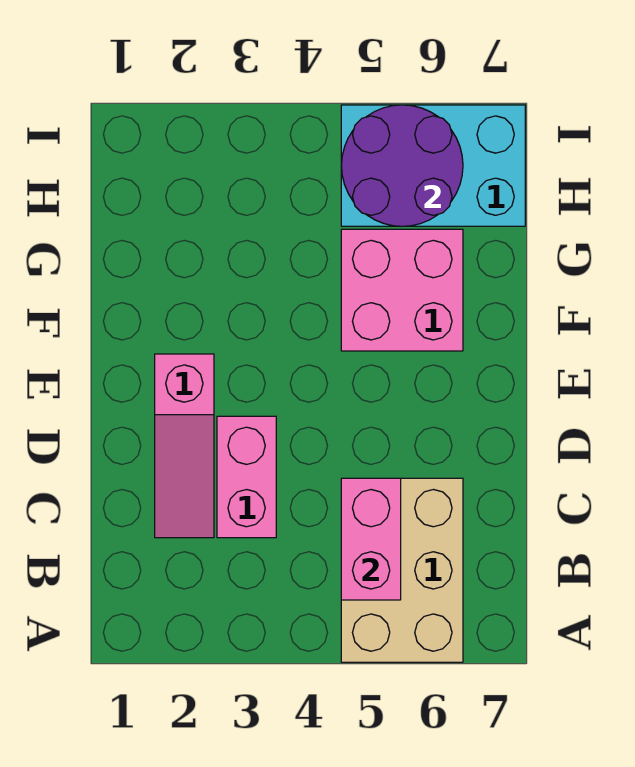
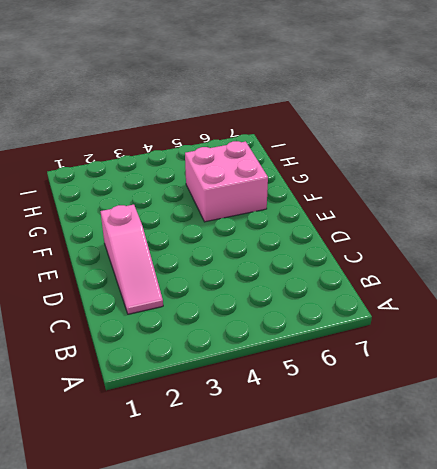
none -> tan brick A5:C6 level 1
none -> pink brick C3:D3 level 1

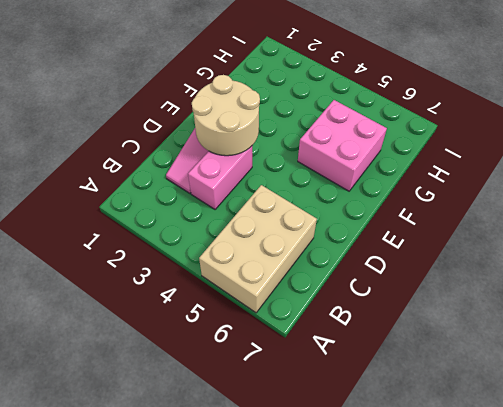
tan round brick D2:E3 level 2 -> none
none -> cyan brick H5:I7 level 1
none -> pink brick B5:C5 level 2

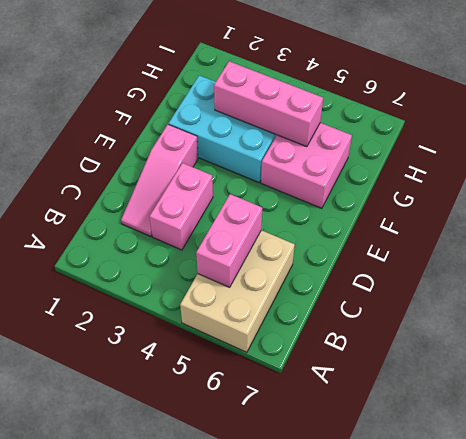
cyan brick F2:G4 level 1 -> cyan brick H5:I7 level 1
pink brick G3:G5 level 2 -> none
none -> purple round brick H5:I6 level 2

